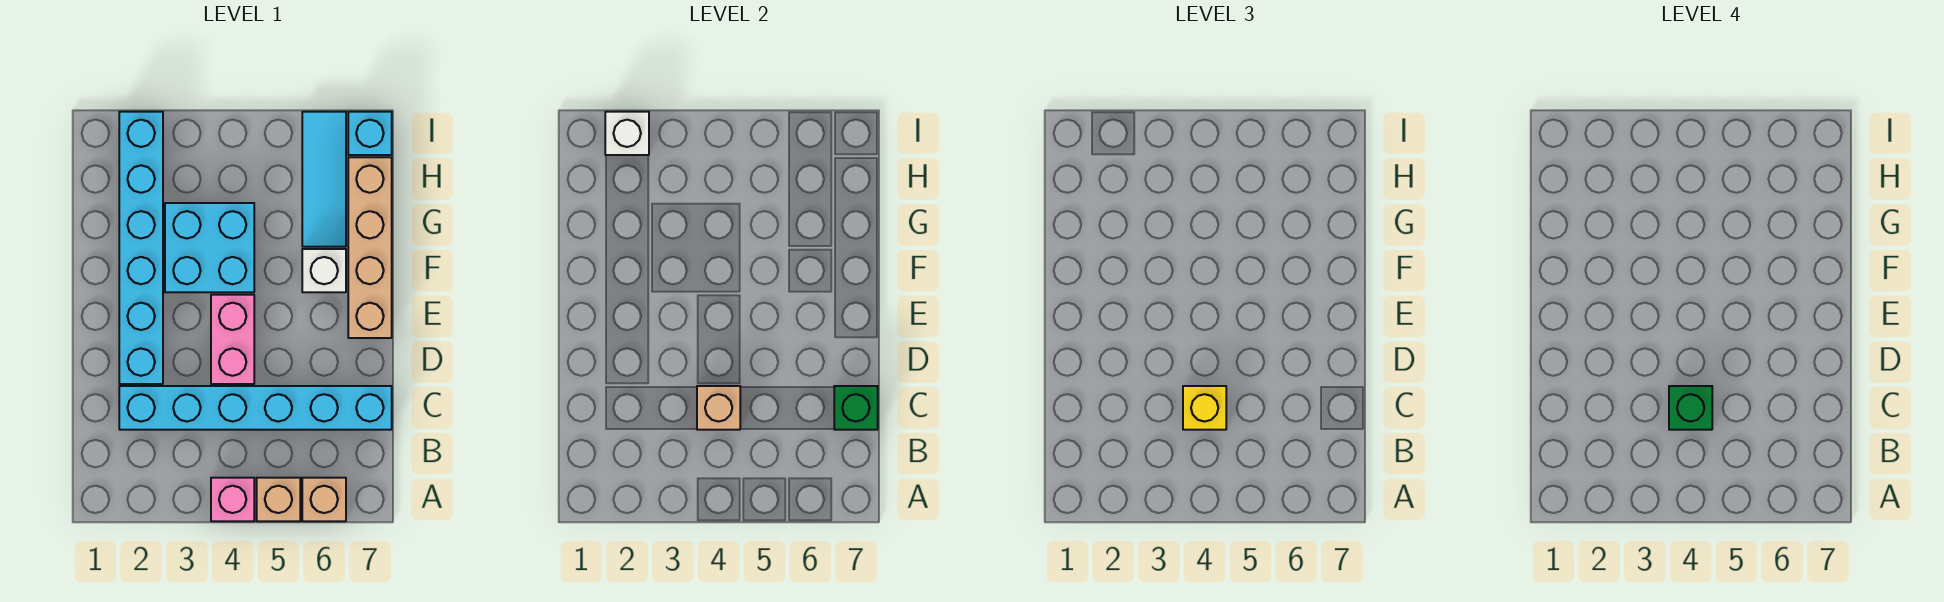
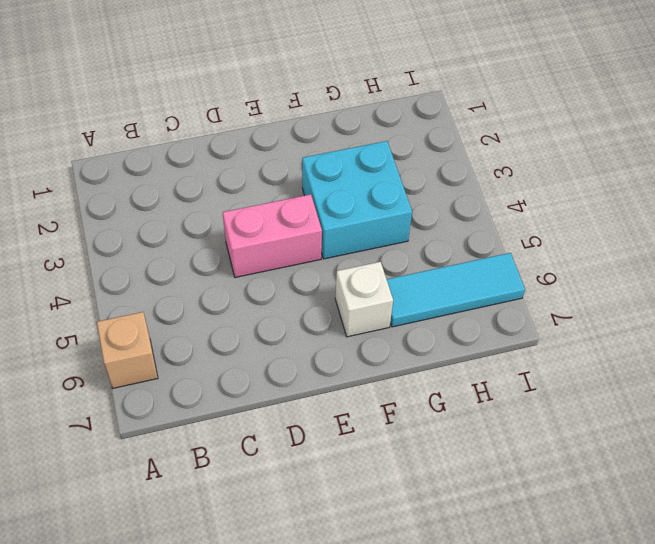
none -> pink brick A4 level 1
none -> tan brick A5 level 1
none -> cyan brick C2:C7 level 1

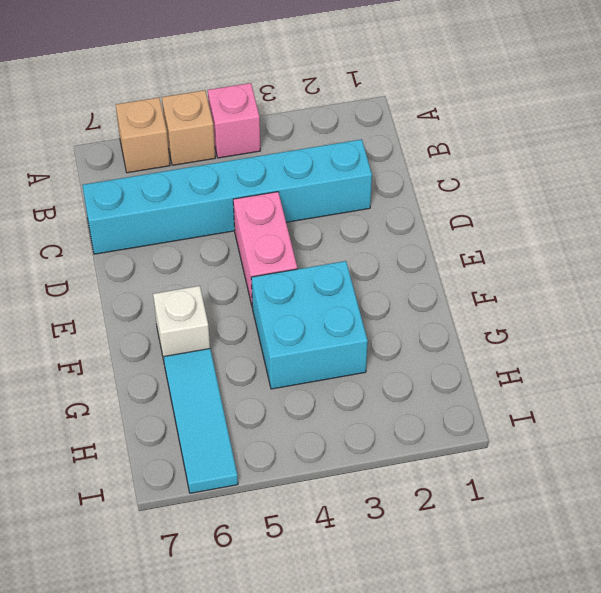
none -> cyan brick D2:I2 level 1
none -> tan brick E7:H7 level 1
none -> cyan brick I7 level 1

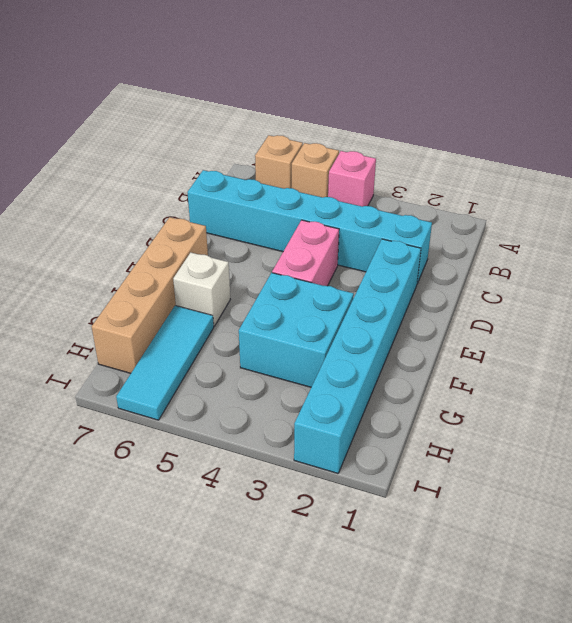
none -> cyan brick I7 level 1
none -> tan brick C4 level 2
none -> green brick C7 level 2

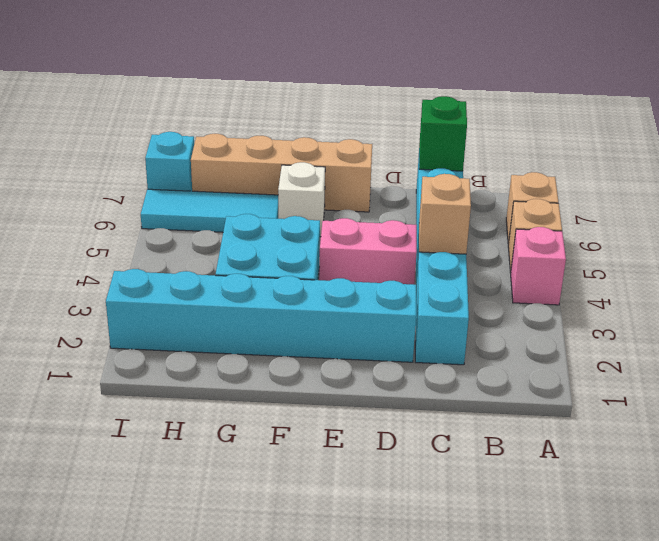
none -> white brick I2 level 2
none -> yellow brick C4 level 3
none -> green brick C4 level 4

